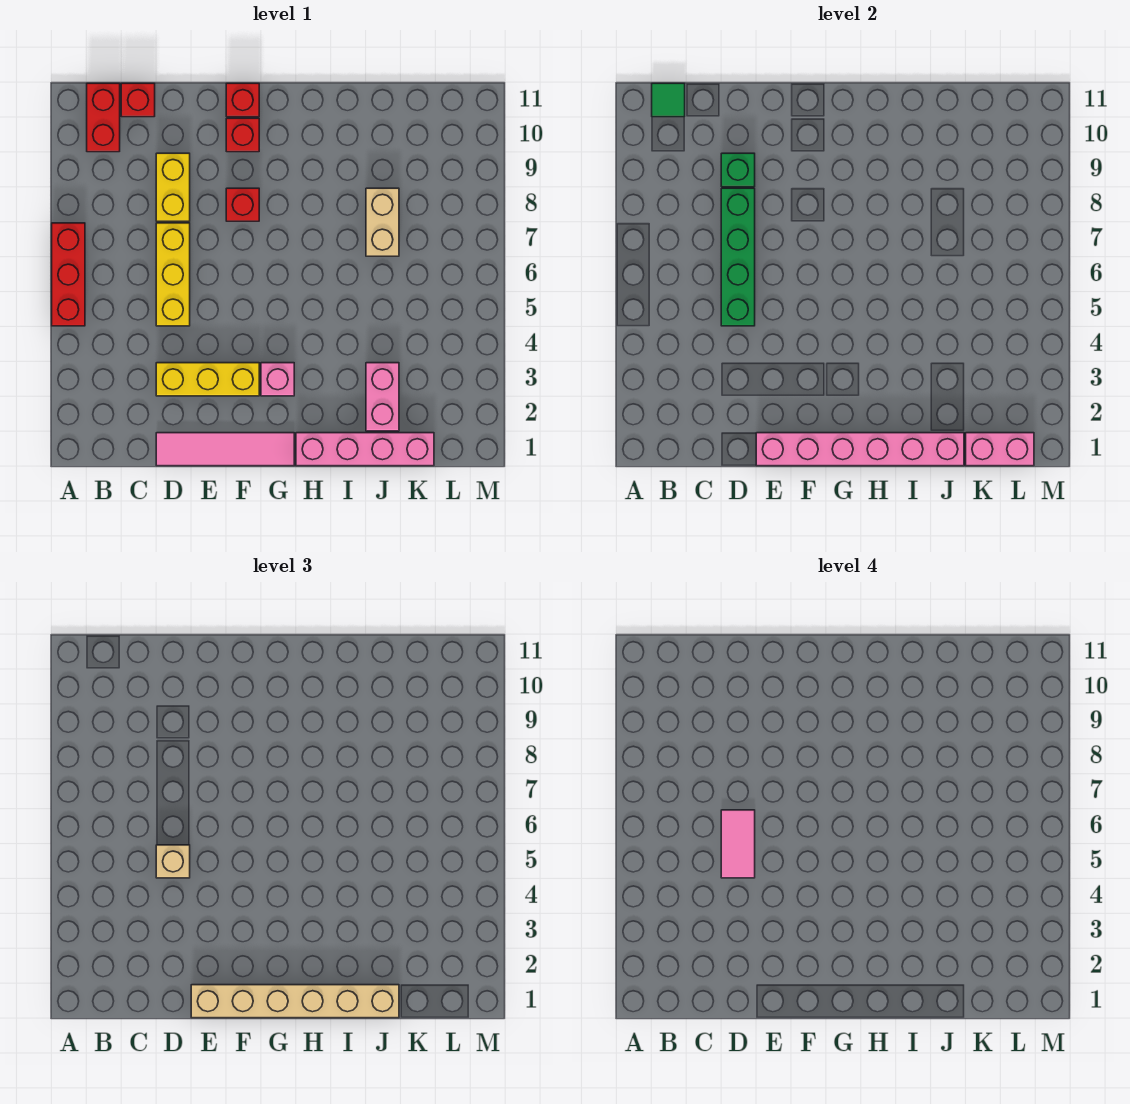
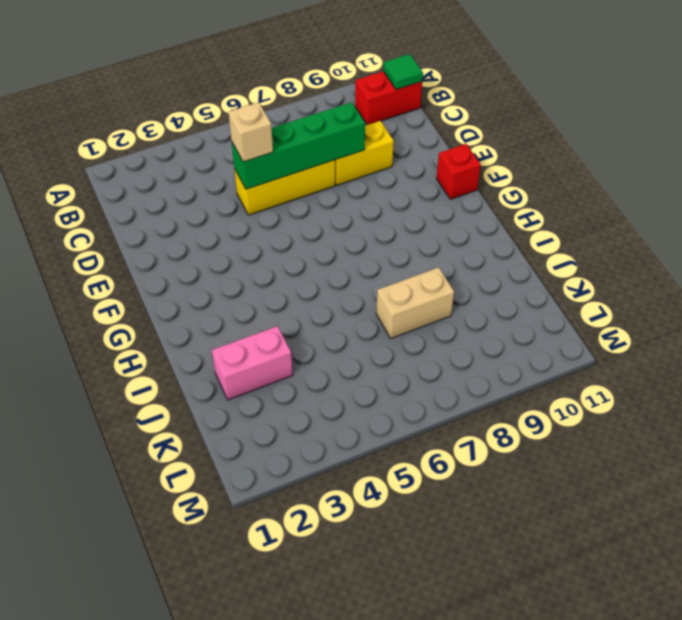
none -> red brick A5:A7 level 1
none -> red brick C11 level 1
none -> pink tile D1:G1 level 1

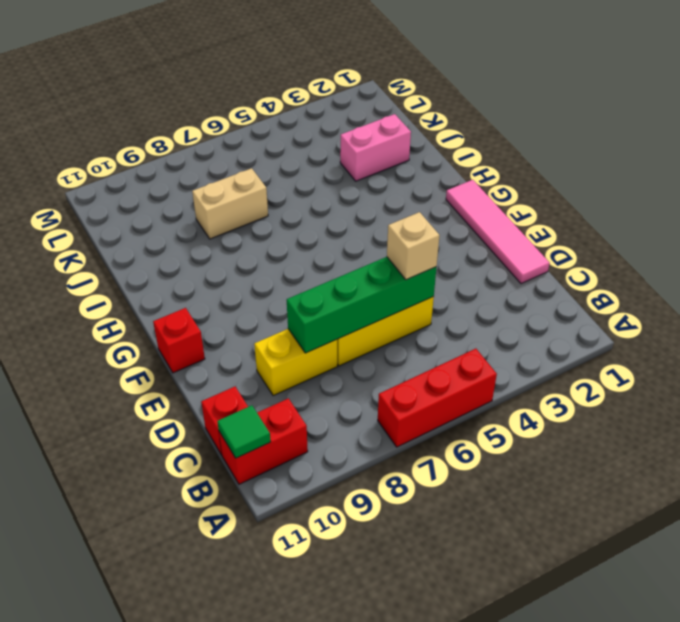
none -> yellow brick D3:F3 level 1
none -> red brick F8 level 1
none -> red brick F10 level 1

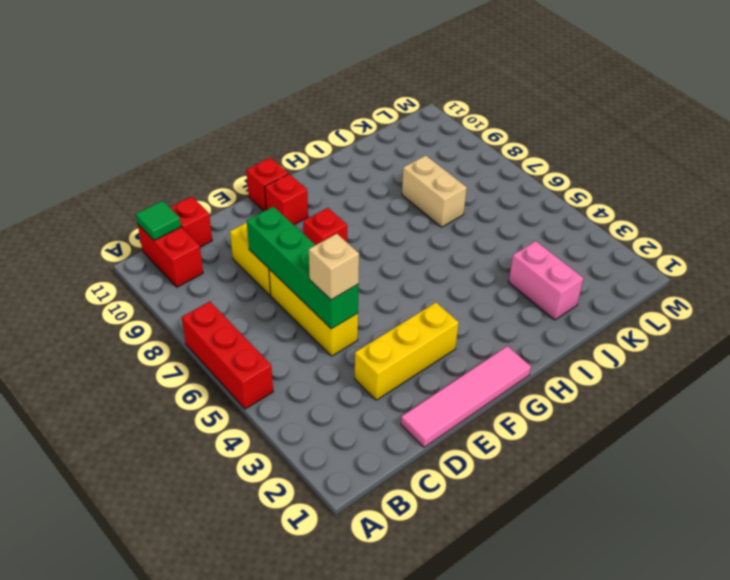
none -> pink brick G3 level 1
none -> pink brick H1:K1 level 1
none -> green brick D9 level 2

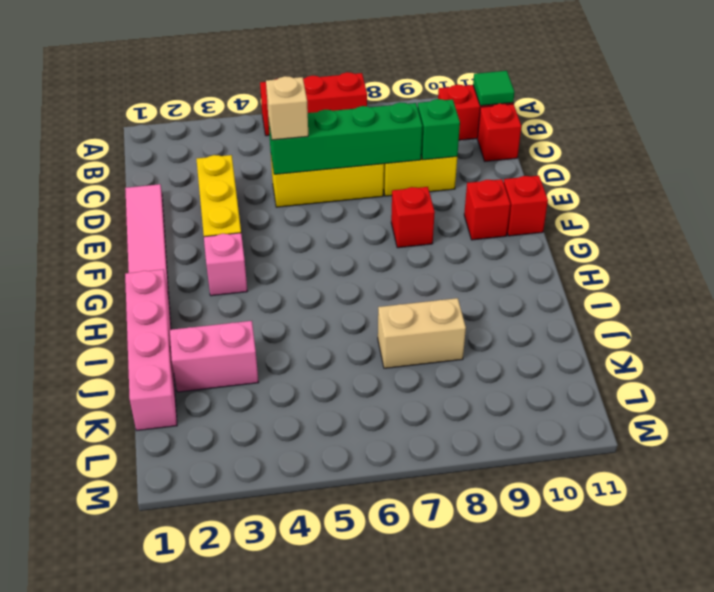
none -> pink brick E1:J1 level 2
none -> pink brick K1:L1 level 2
none -> tan brick E1:J1 level 3

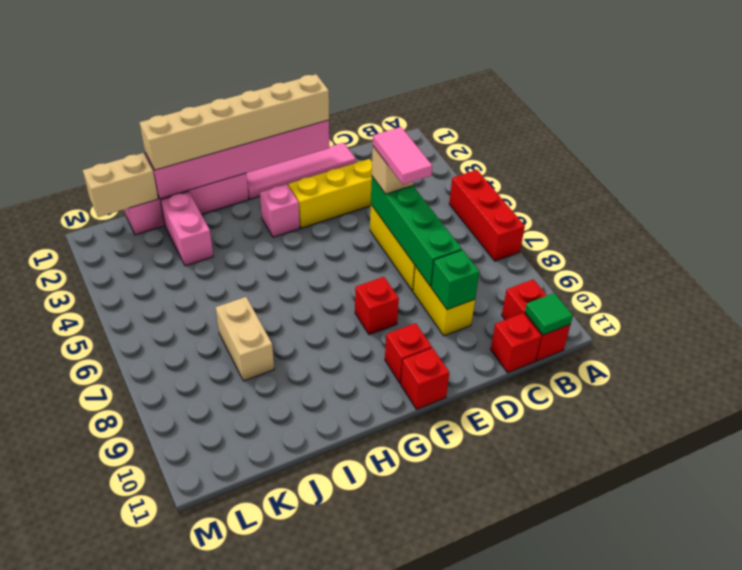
tan brick K1:L1 level 2 -> pink brick K1:L1 level 2

